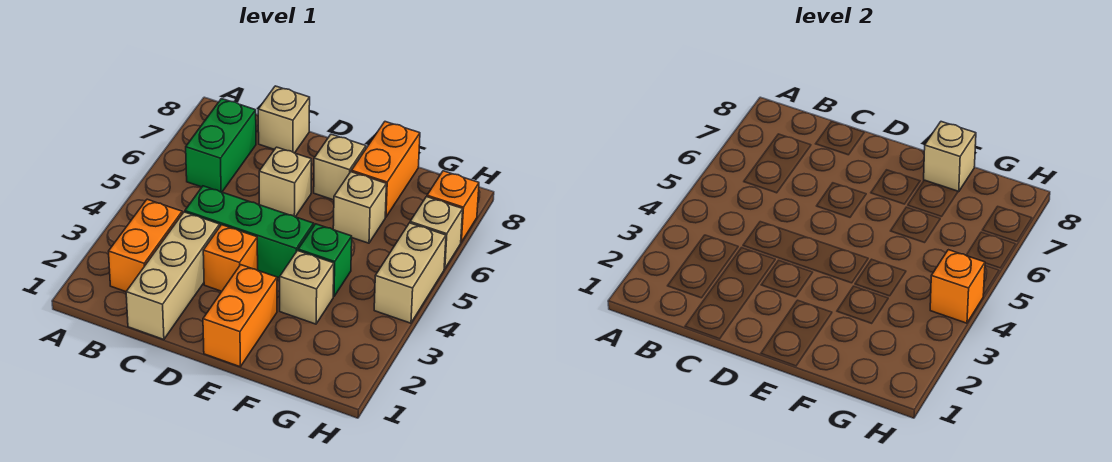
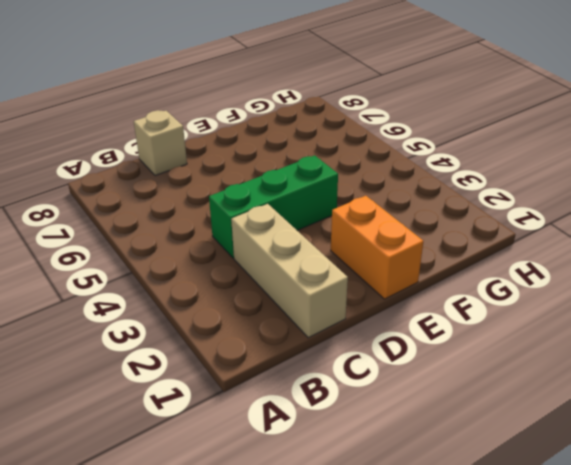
none -> orange brick B2:B3 level 1
none -> green brick B6:B7 level 1
none -> orange brick D3 level 1

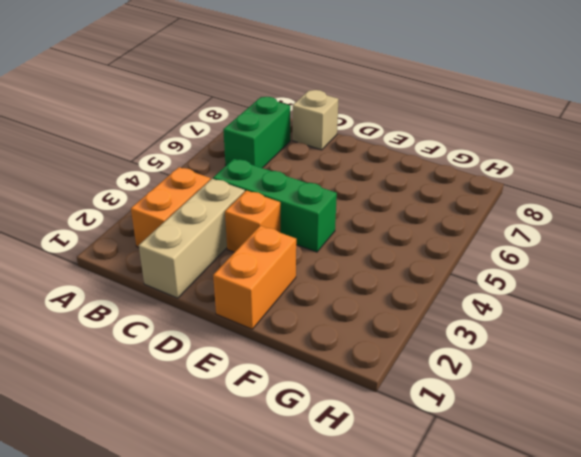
none -> tan brick D6 level 1
none -> tan brick E7 level 1
none -> tan brick F3 level 1

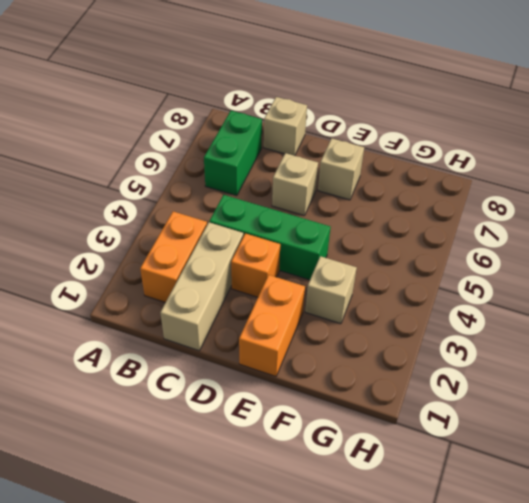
none -> green brick F4 level 1
none -> tan brick F6 level 1
none -> orange brick F7:F8 level 1

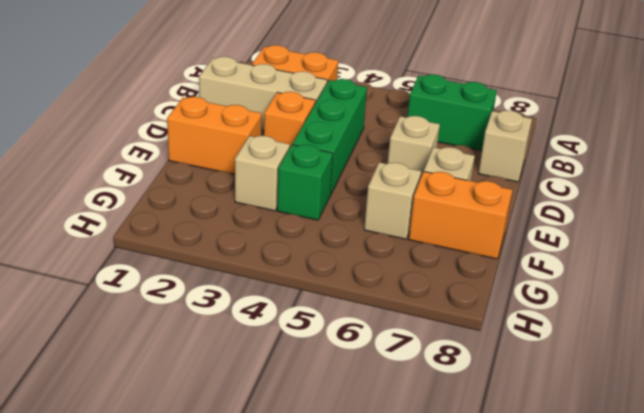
none -> tan brick H4:H5 level 1
none -> tan brick H6 level 1
none -> orange brick H7 level 1

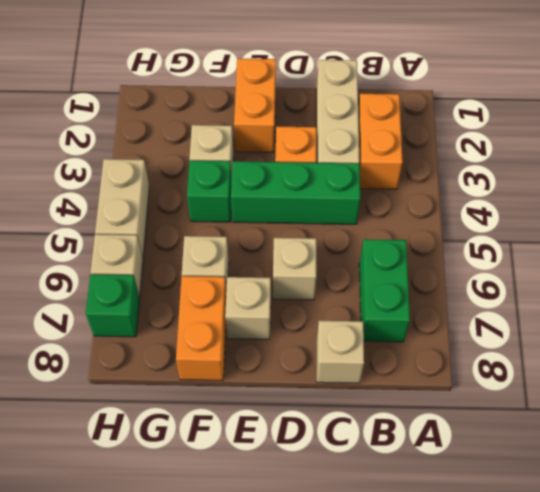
green brick H7 level 1 -> orange brick H7 level 1
none -> tan brick F8 level 2
none -> orange brick H4 level 2

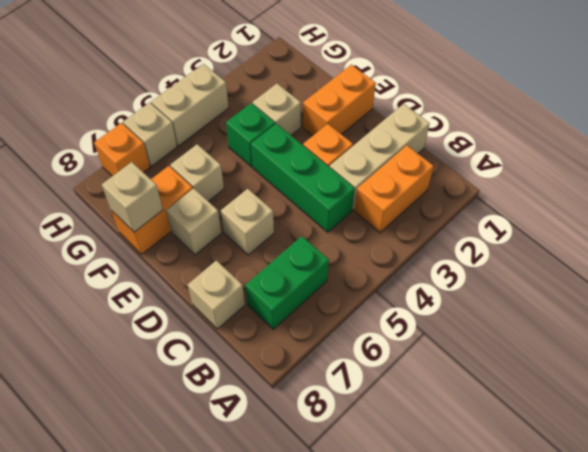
none -> orange brick H4 level 2

